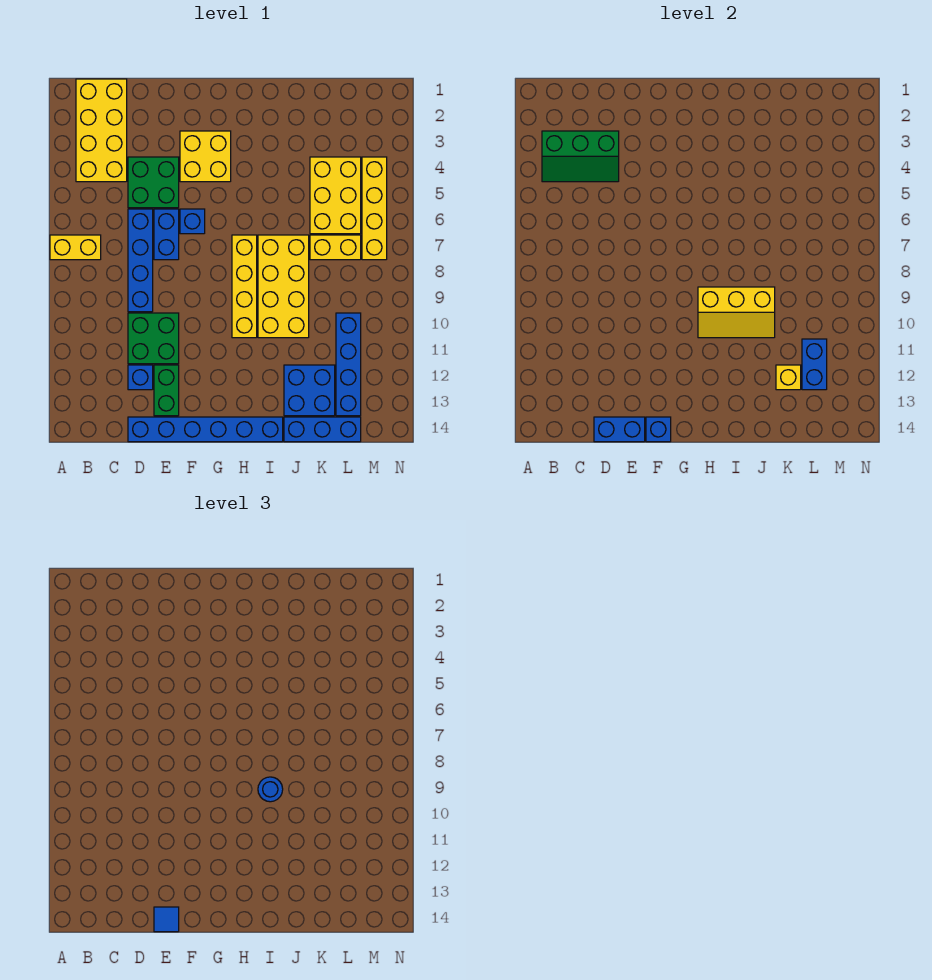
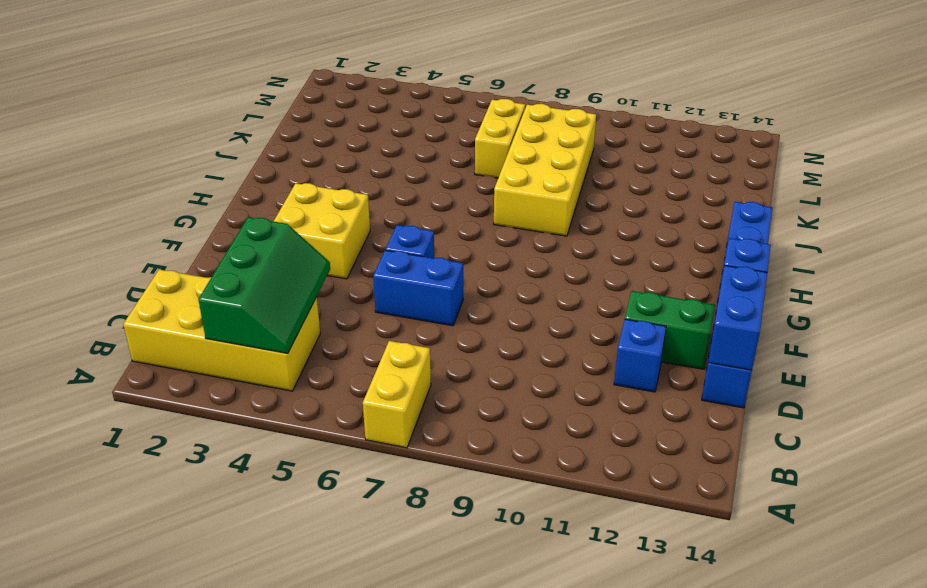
yellow brick I8:L9 level 1 -> yellow brick I7:J10 level 1
none -> green brick D4:E5 level 1
none -> blue brick D6:D9 level 1
none -> green brick D10:E11 level 1

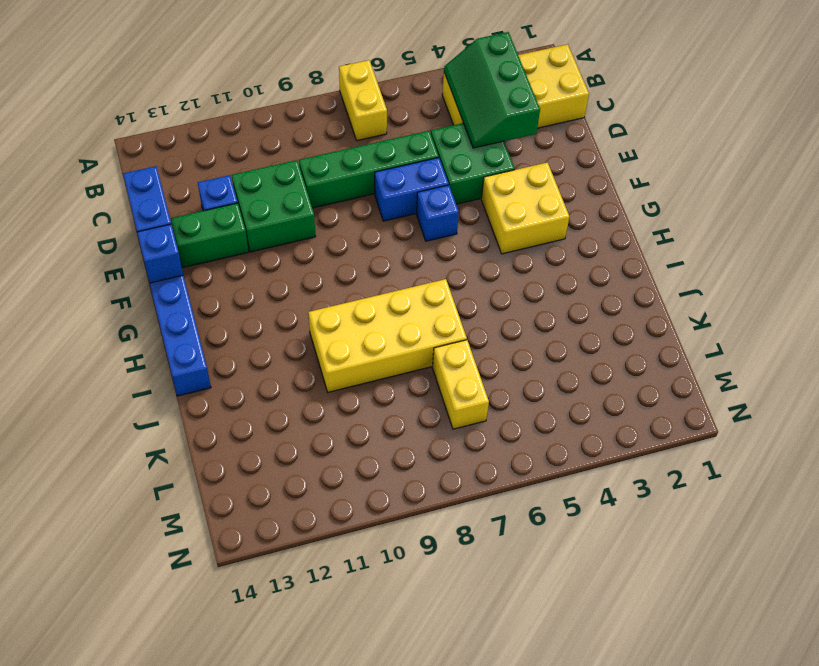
green brick D6:D9 level 1 -> blue brick D6:D9 level 1
none -> yellow brick H7:H10 level 1
none -> blue brick J12:K13 level 1
none -> blue brick J14:L14 level 1

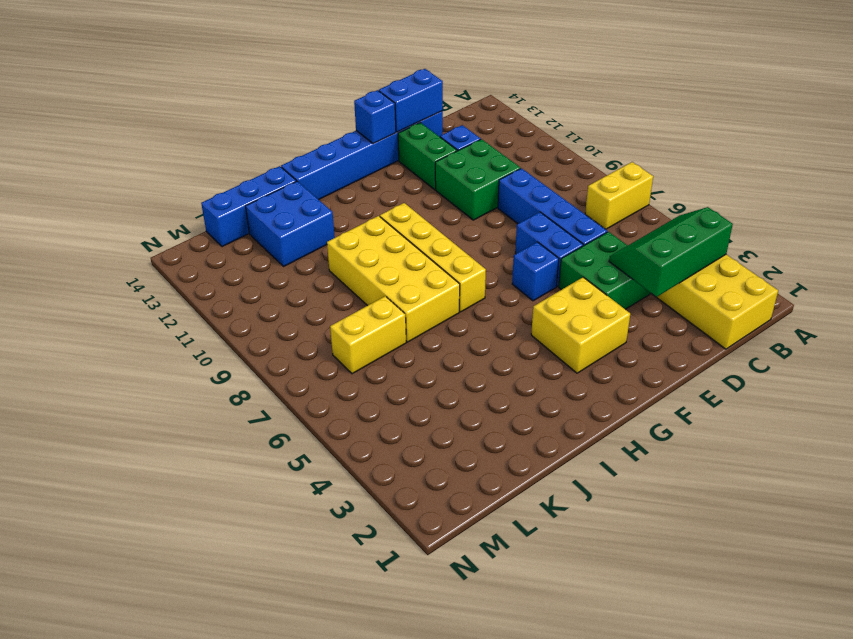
none -> yellow brick K4:L6 level 1
none -> blue brick L10:L13 level 1
none -> yellow brick M4:M7 level 1

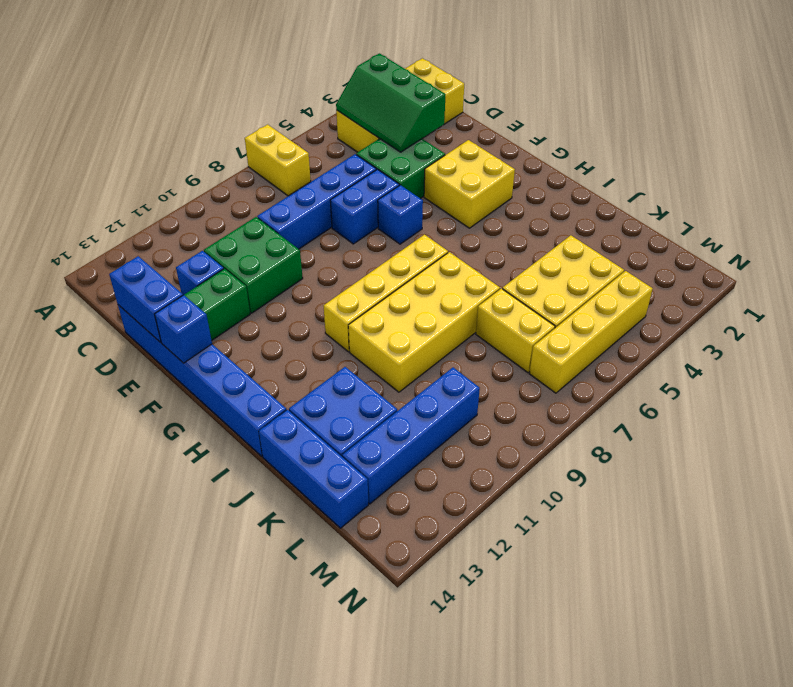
none -> yellow slope H9:J10 level 2 top 9
none -> yellow brick K12 level 2
none -> blue brick L11:L12 level 2

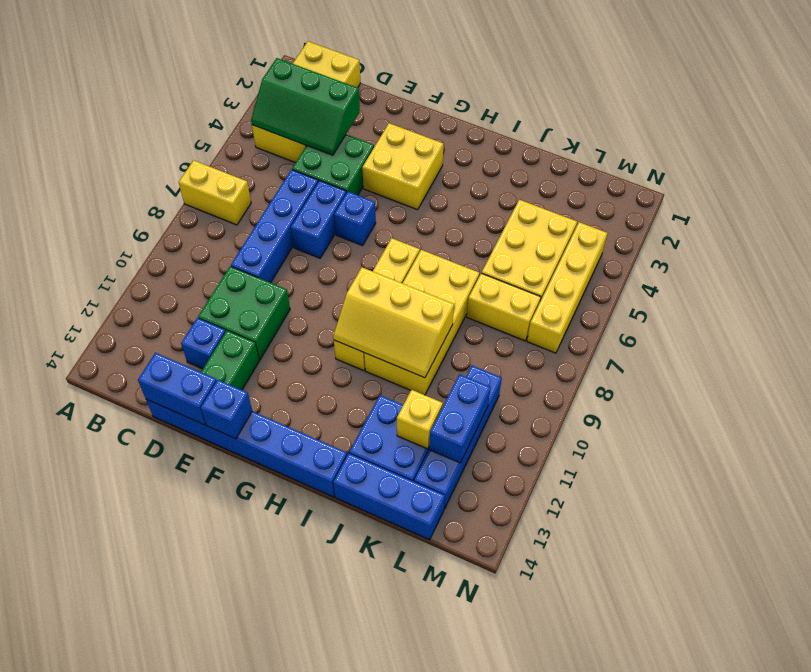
none -> blue tile E14 level 3
none -> blue round brick I9 level 3

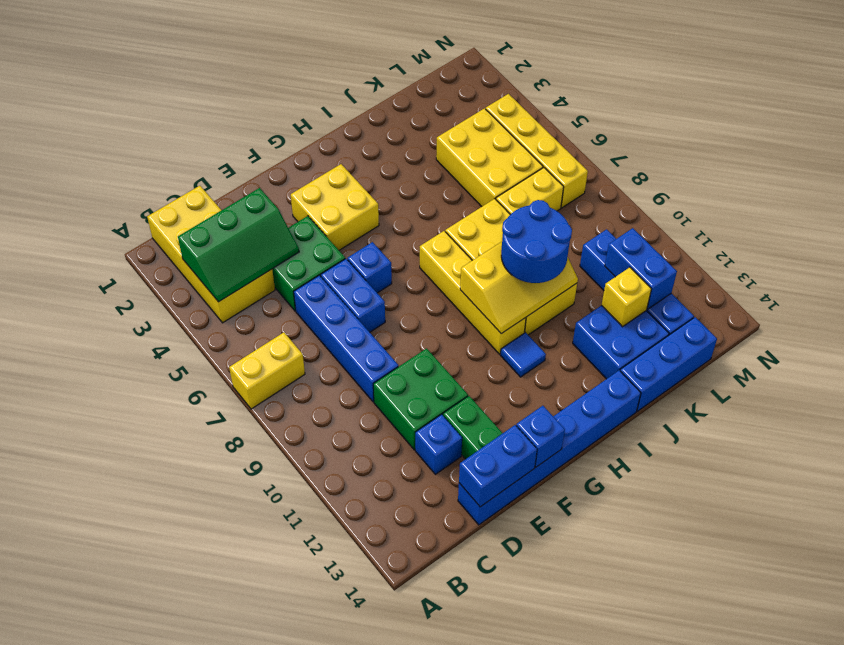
blue tile H11 level 1 -> blue tile E14 level 3
blue round brick I9:J10 level 3 -> blue round brick I9 level 3

